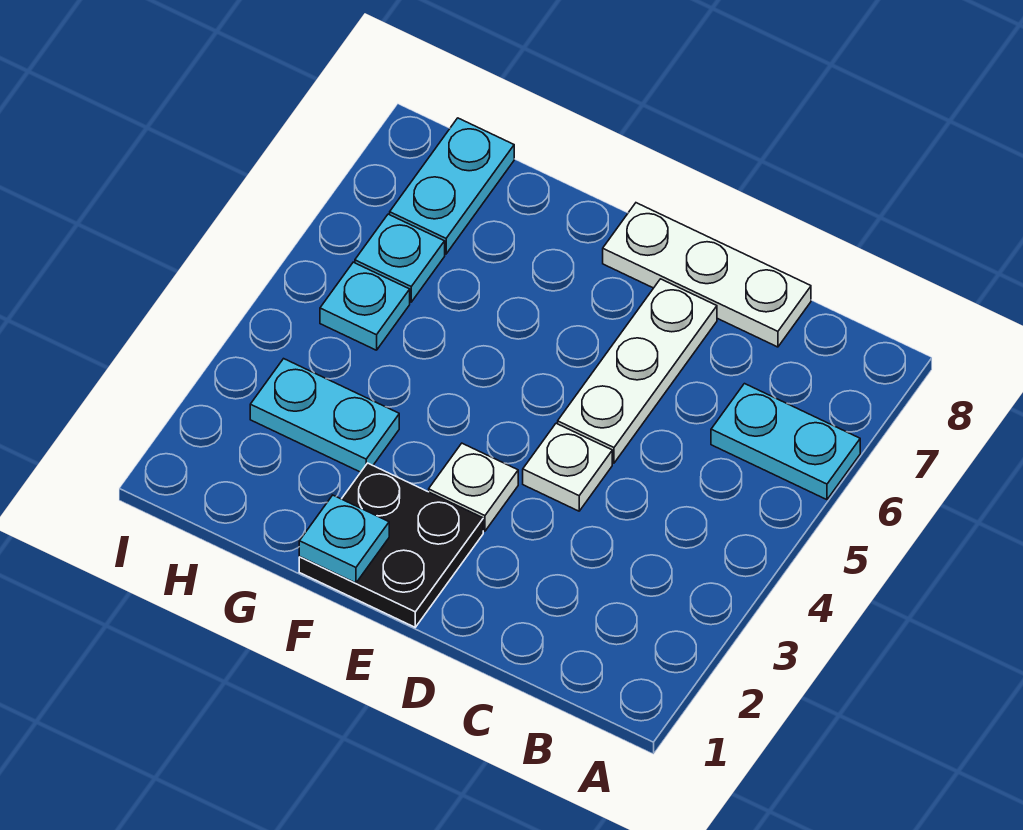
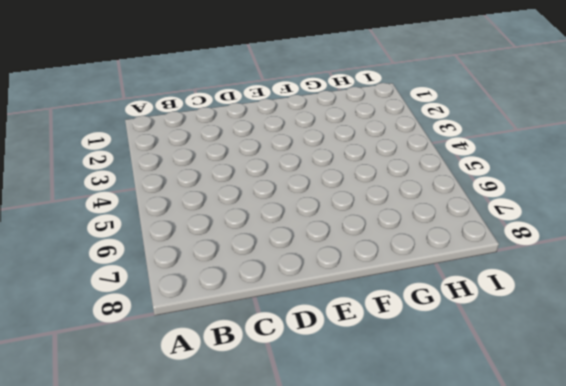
none -> cyan plate A6:B6 level 1
none -> white plate C8:E8 level 1

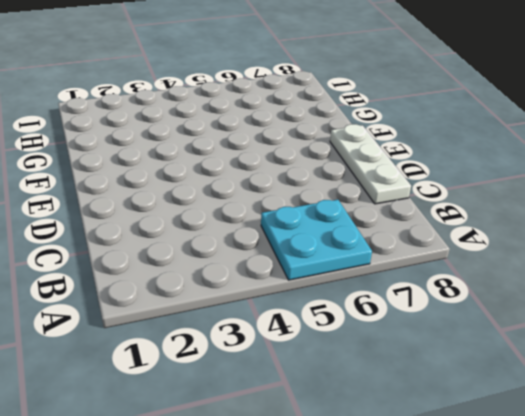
cyan plate A5:B6 level 1 -> cyan plate A6:B6 level 1
none -> white plate D4 level 1
none -> white plate D5:D7 level 1

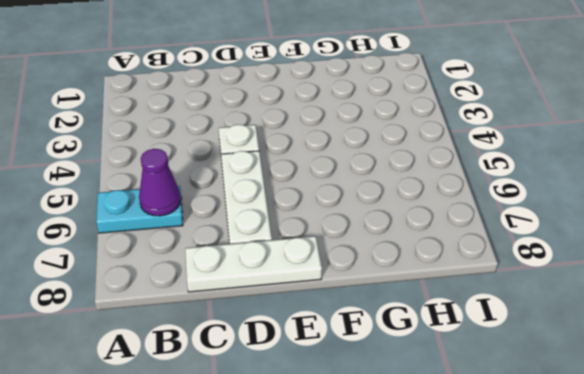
purple cone B6 level 2 -> none
none -> black plate E1:F2 level 1
none -> white plate E3 level 1

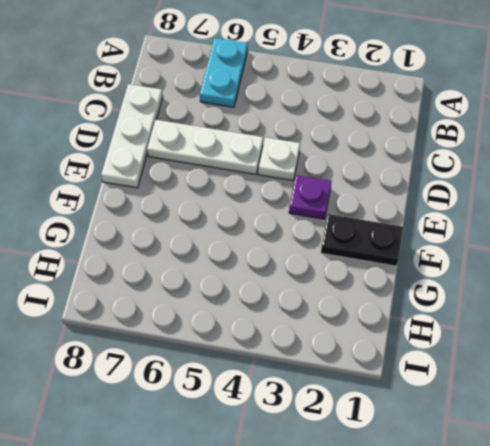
purple plate E3 level 1 -> white plate E3 level 1
black plate F1:F2 level 1 -> black plate E1:F2 level 1
none -> cyan plate G3:H3 level 1
none -> cyan plate H5 level 1

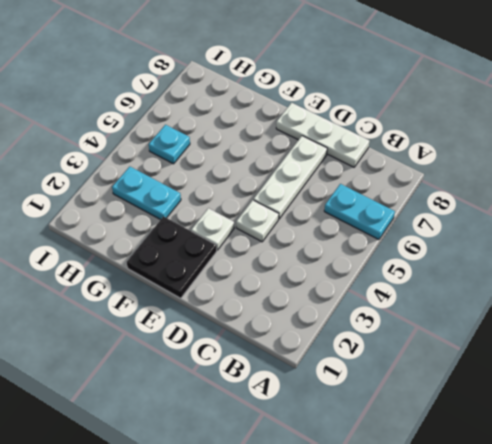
none -> cyan plate H6 level 1
none -> cyan plate H7:H8 level 1

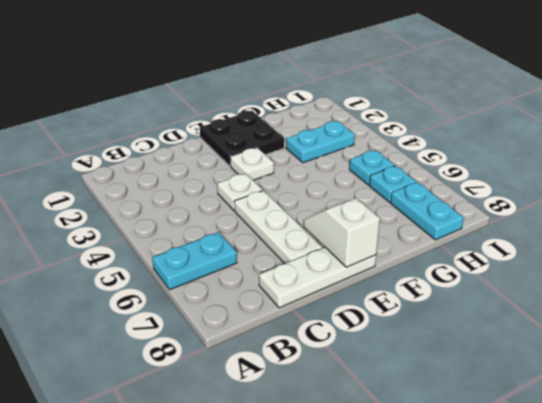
white slope E7:E8 level 2 top 8 -> none
none -> cyan plate F1 level 2

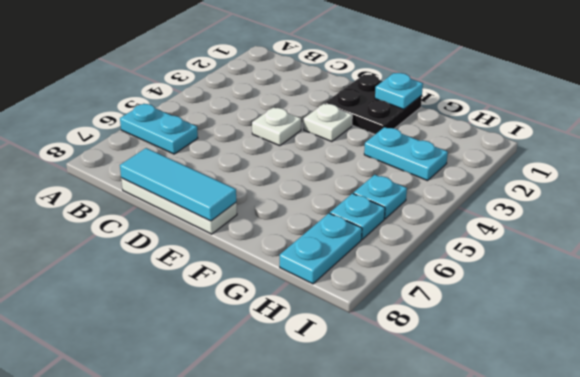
cyan tile C8:E8 level 2 -> none
none -> white plate D5:D7 level 1

